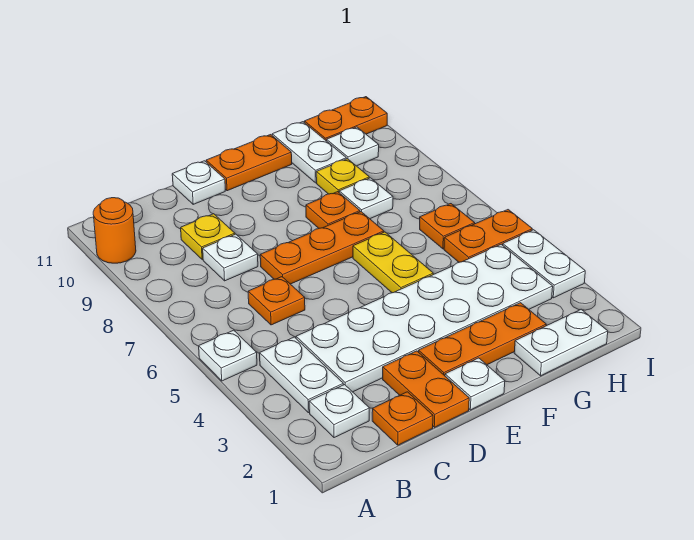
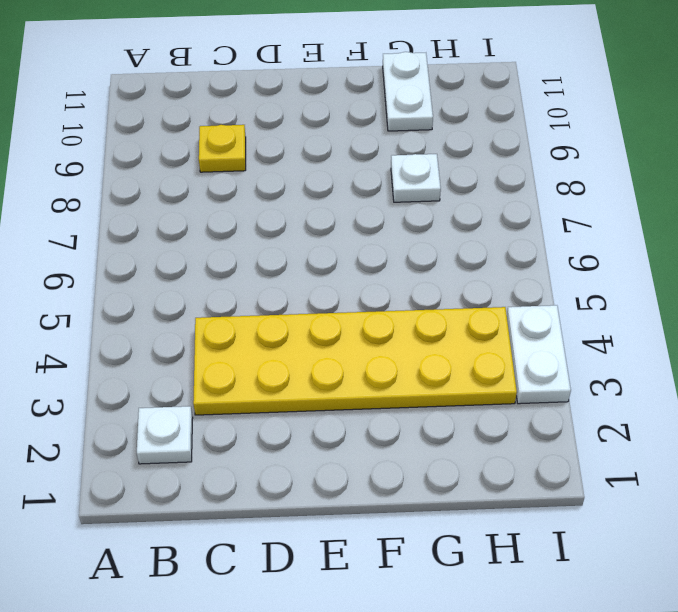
yellow plate C3:H4 level 1 -> white plate C3:H4 level 1
none -> white plate A5 level 1
none -> orange round brick A10 level 1
none -> white plate B3:B4 level 1

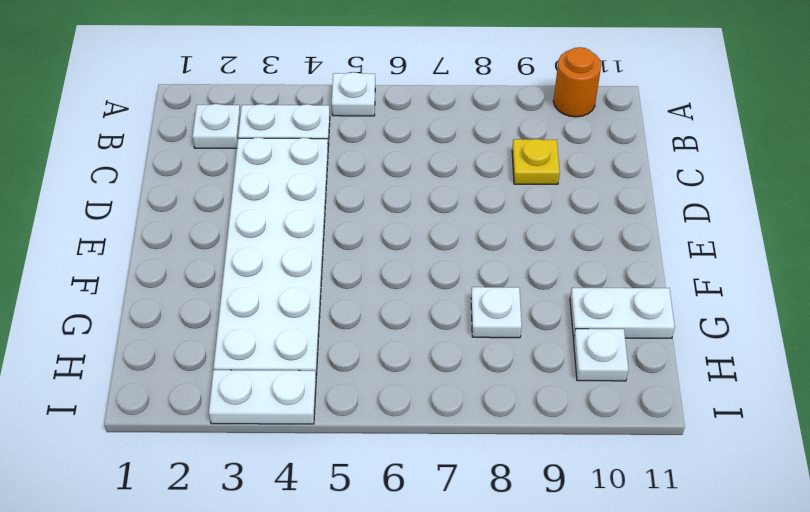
none -> orange plate C1 level 1
none -> orange plate C6 level 1
none -> white plate C8 level 1

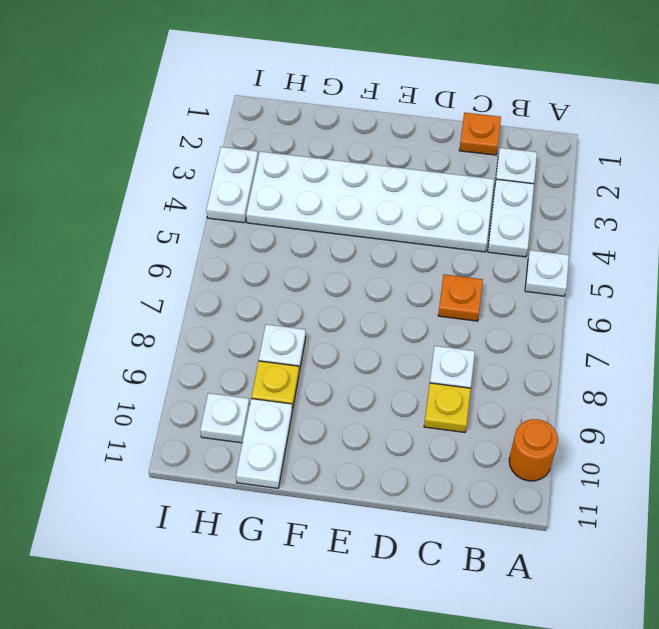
none -> orange plate D1:D2 level 1
none -> orange plate D7:F7 level 1
none -> white plate D11 level 1

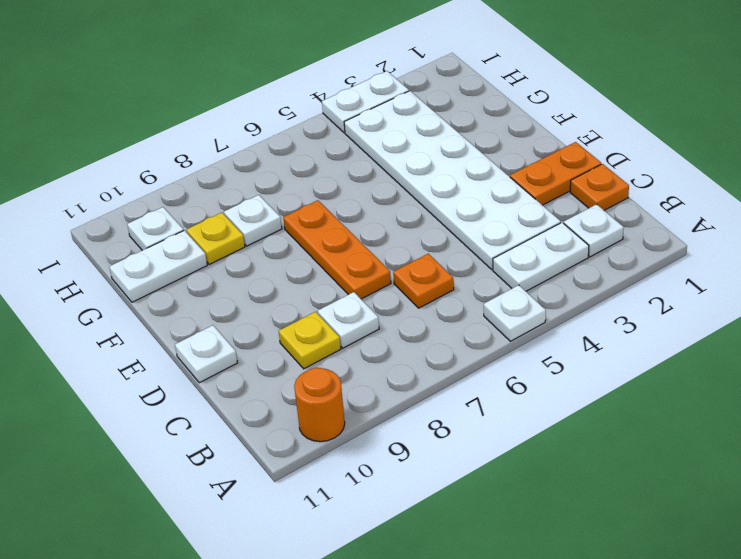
none -> white plate E1 level 1
none -> orange plate E2:G2 level 1
none -> orange plate E11:F11 level 1

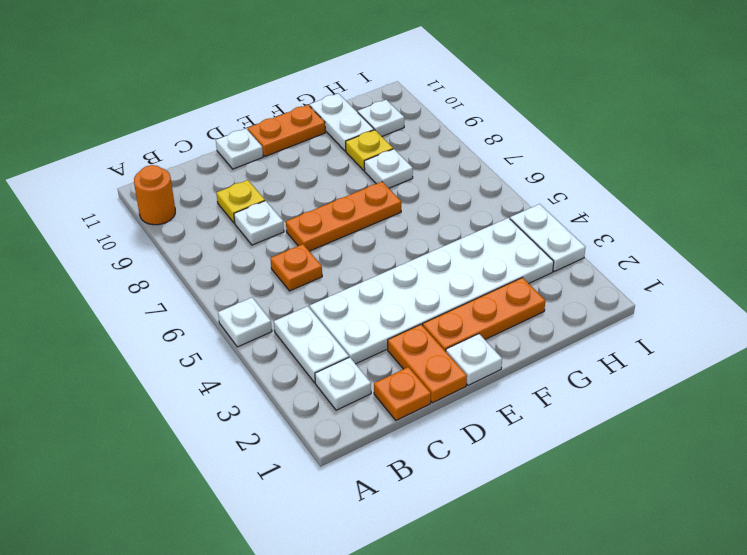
none -> yellow plate F5:F6 level 1
none -> orange plate F8 level 1
none -> white plate G1:H1 level 1

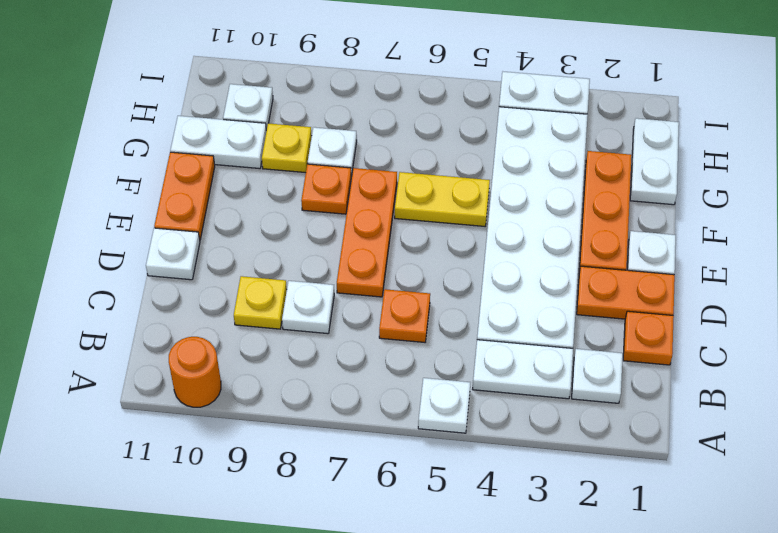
none -> orange plate H5:I5 level 1
none -> orange plate H6 level 1
none -> orange plate H11:I11 level 1

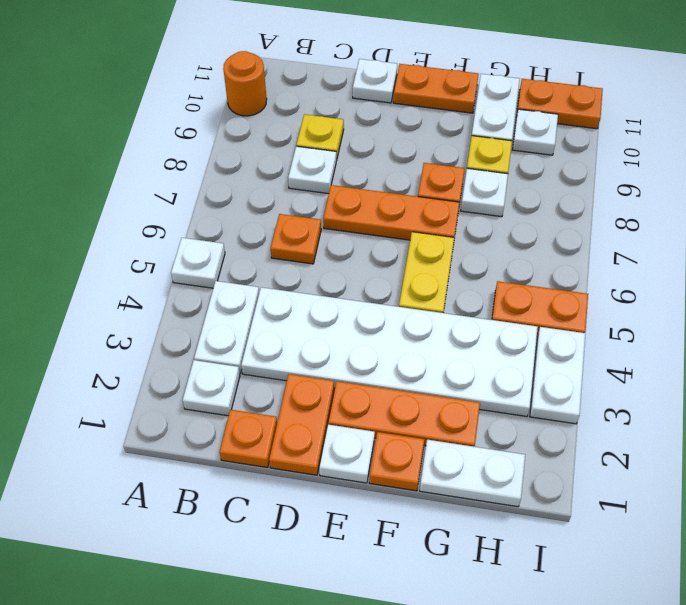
orange plate F1 level 1 -> orange plate H6 level 1

